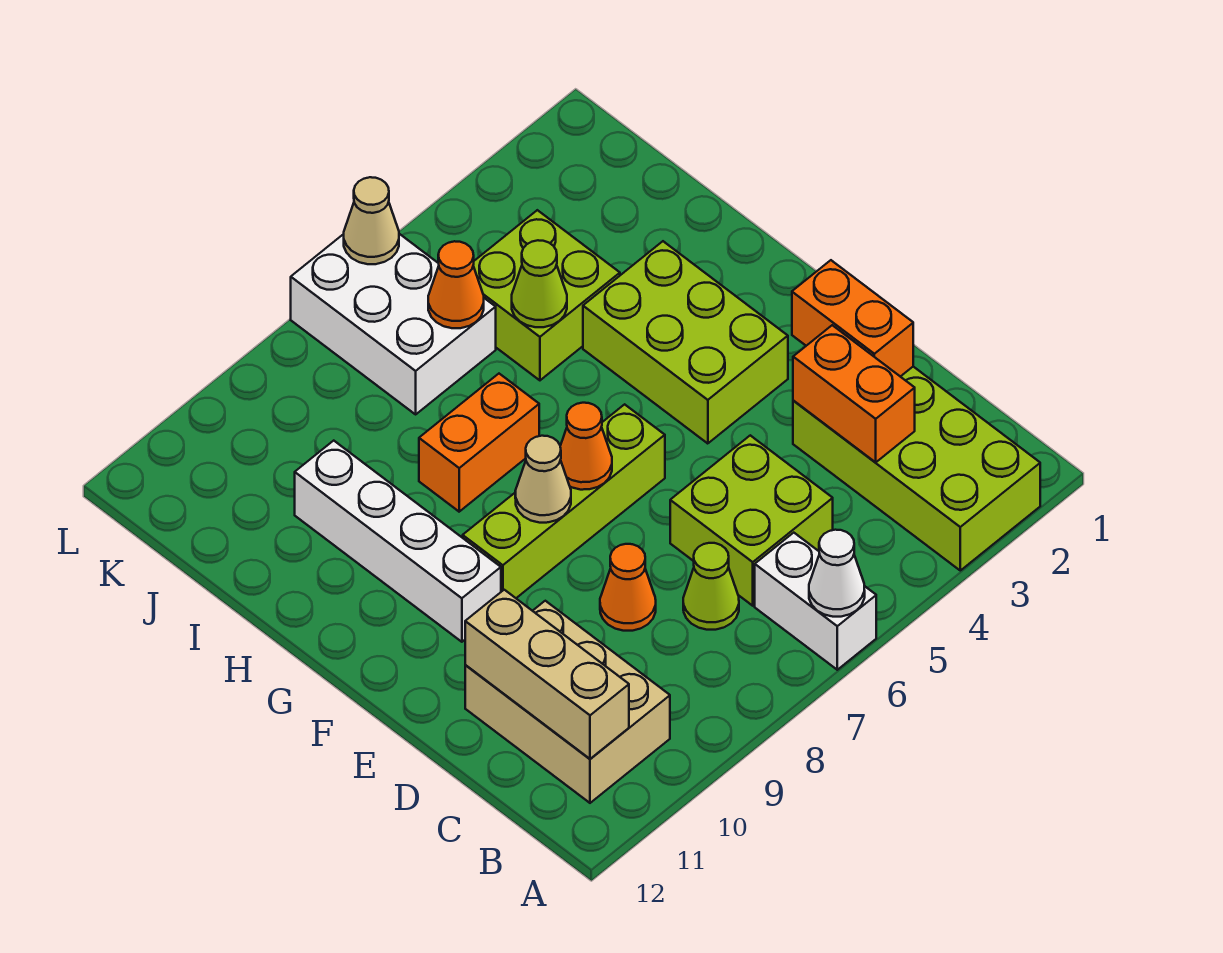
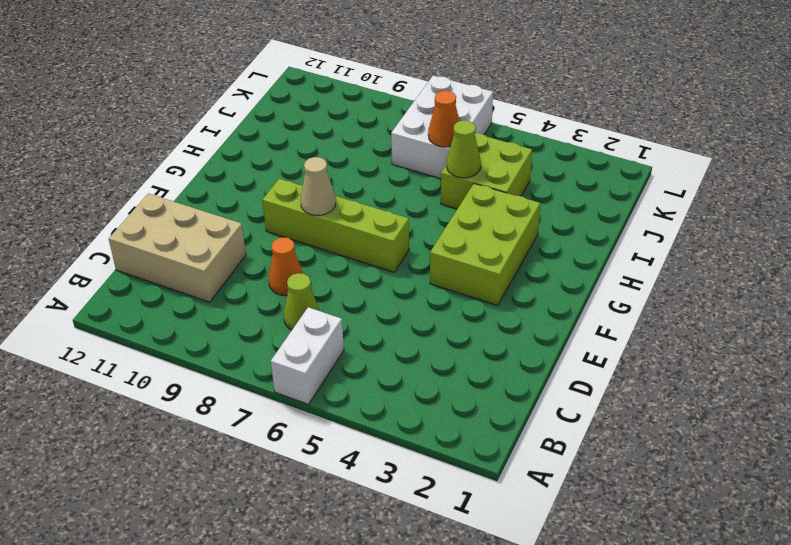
tan brick C10:D12 level 1 -> tan brick B10:D11 level 1
none -> lime brick A2:D3 level 1
none -> lime brick C5:D6 level 1
none -> white brick F10:I10 level 1

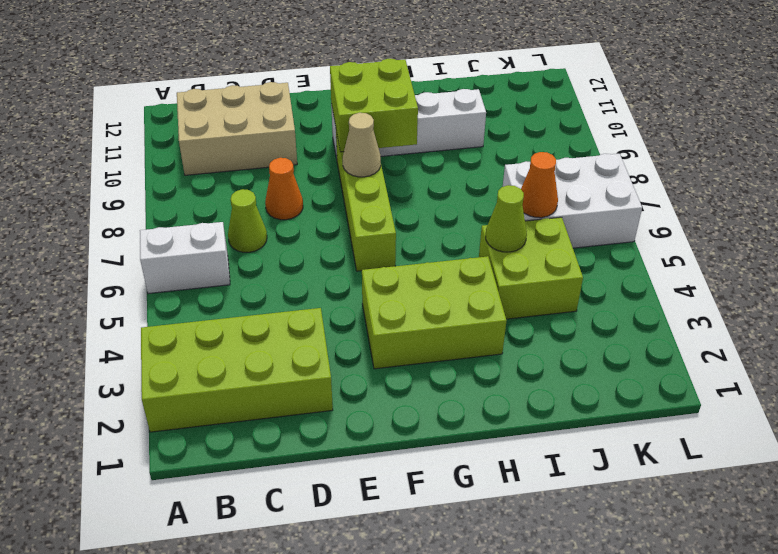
lime brick F9:G10 level 2 -> lime brick C5:D6 level 1
none -> orange brick H7:H8 level 1
none -> white cone A6 level 2
none -> tan brick B11:D11 level 2

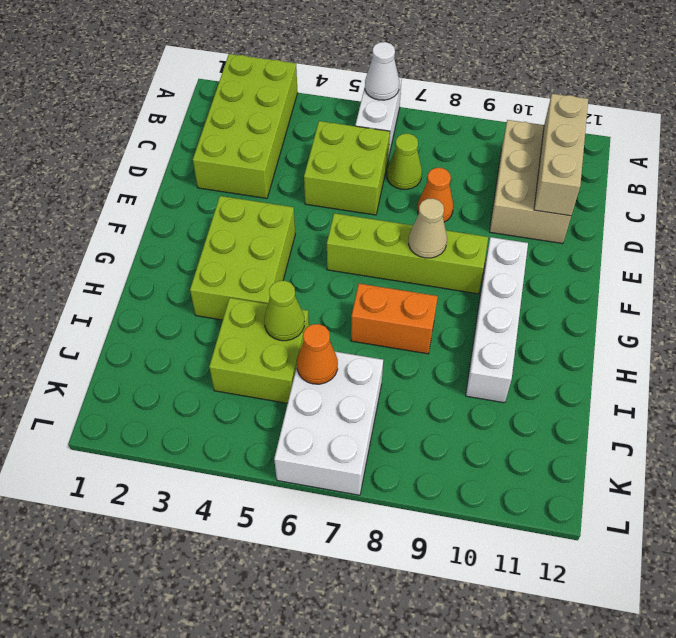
none -> orange brick C3:D3 level 2
none -> orange brick D2:E2 level 2
none -> orange cone F7 level 2

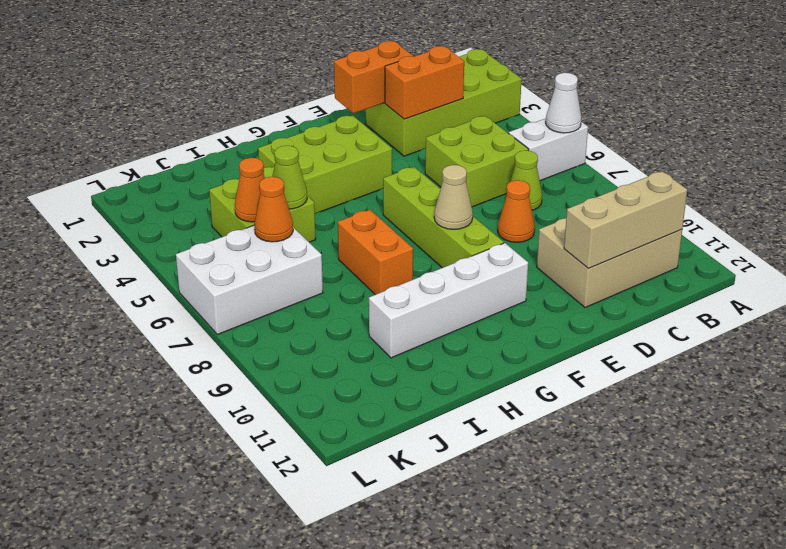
orange cone J5 level 2 -> orange cone F7 level 2
none -> tan cone L6 level 2

